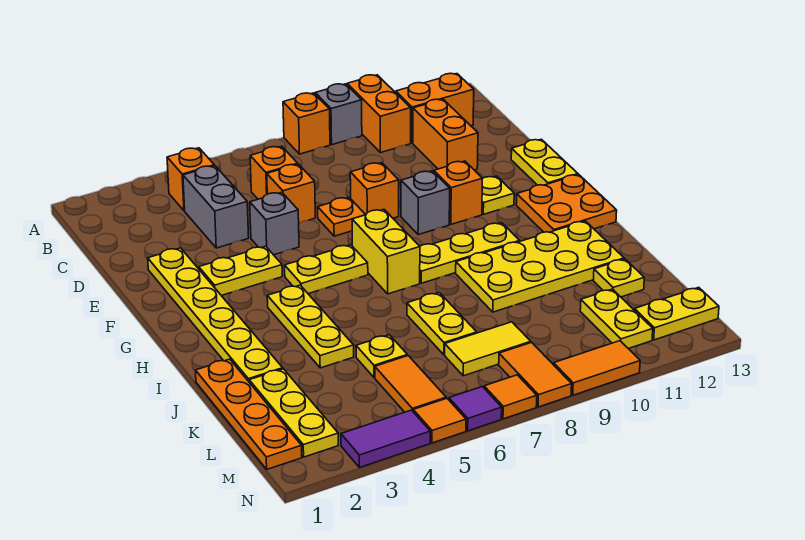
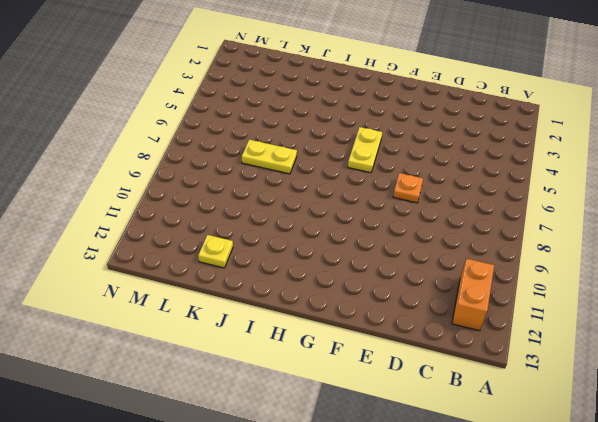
none -> orange brick A8 level 1
none -> grey brick A9 level 1
none -> orange brick A10:B10 level 1
none -> orange brick B4 level 1

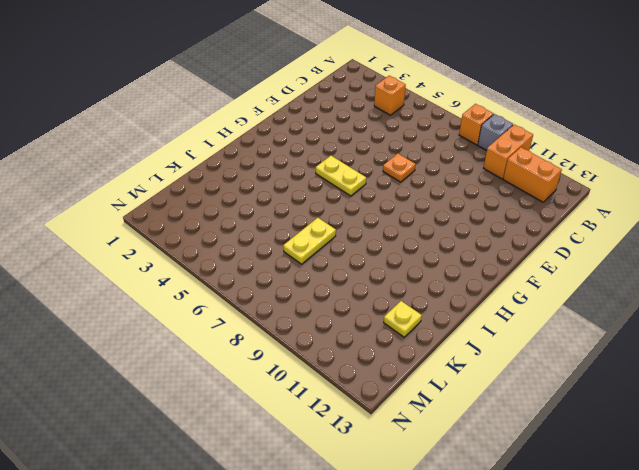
none -> grey brick C4:D4 level 1
none -> orange brick C6 level 1
none -> orange brick C11:D11 level 1
none -> orange brick D6 level 1

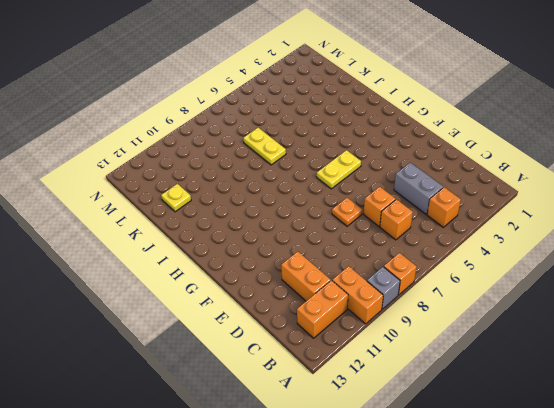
none -> yellow plate E2:J2 level 1
none -> grey brick E5 level 1
none -> orange brick E8 level 1
none -> yellow plate E13:F13 level 1

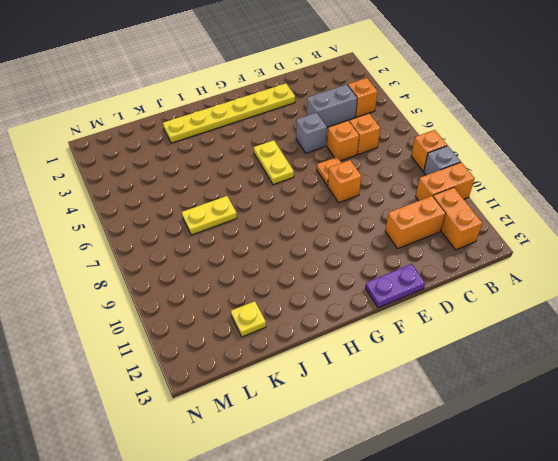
purple plate E13:F13 level 1 -> yellow plate E13:F13 level 1
none -> yellow plate F3:F4 level 1
none -> grey brick F9 level 1
none -> orange brick F10 level 1
none -> yellow plate F11 level 1

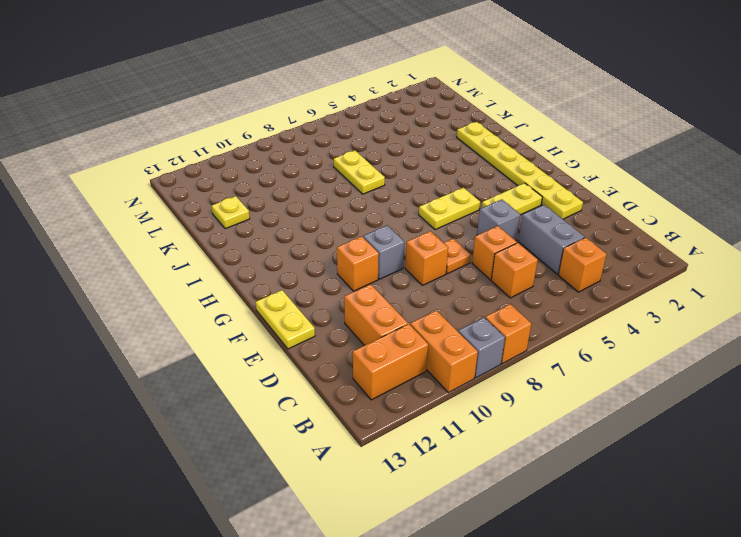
none -> yellow plate F11 level 1
none -> yellow brick G7:H7 level 1
none -> orange plate G12:H13 level 1
none -> yellow plate H4:J4 level 1

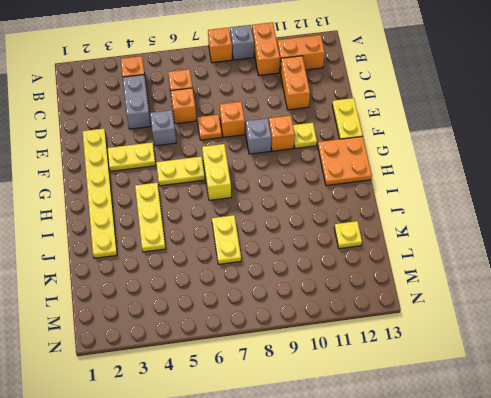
none -> yellow plate H8:H10 level 1
none -> yellow plate I9:J12 level 1
none -> orange plate J1:M1 level 1
none -> yellow plate K2:M2 level 1

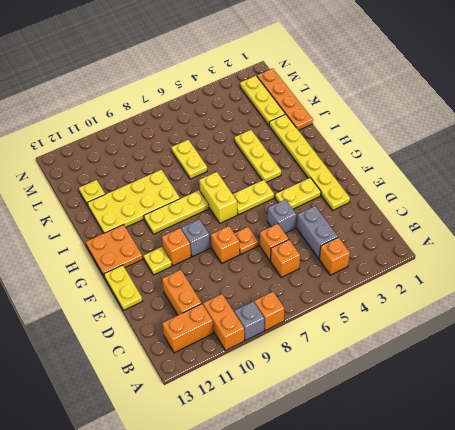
none -> yellow plate K5 level 1
none -> orange tile L5:M5 level 1
none -> yellow tile L7:L8 level 1
none -> yellow plate L11:M11 level 1

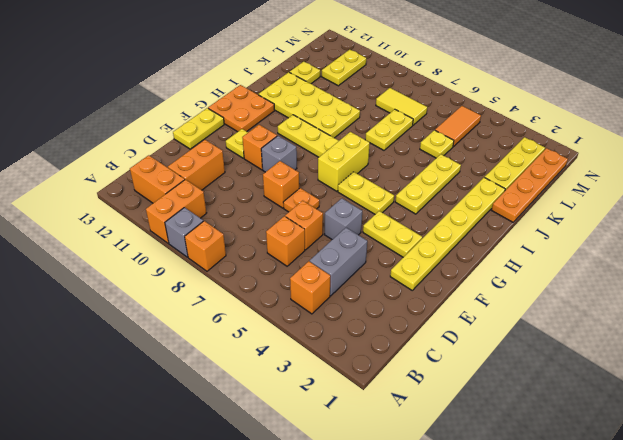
none -> orange tile M8:N8 level 1
none -> yellow plate M12:M13 level 1
none -> purple tile N3:N4 level 1
none -> orange tile N5 level 1

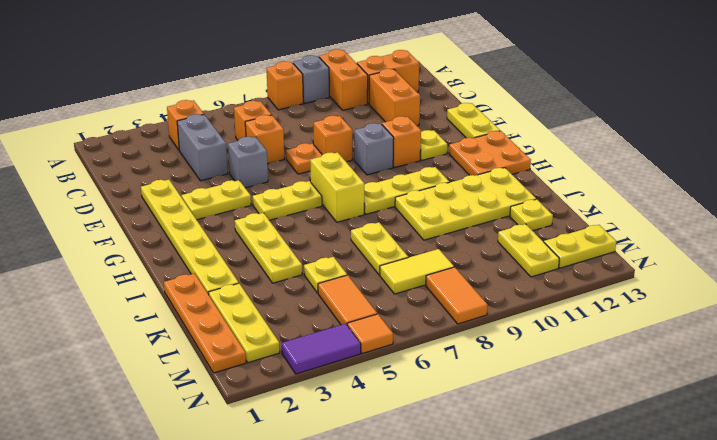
none -> purple tile N6 level 1
none -> orange tile N7 level 1
none -> orange tile N9:N10 level 1

